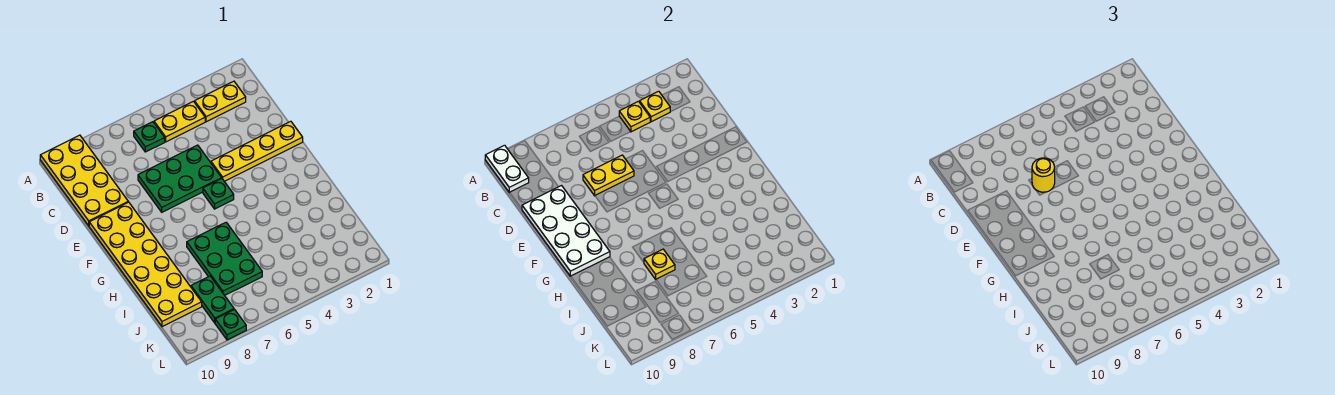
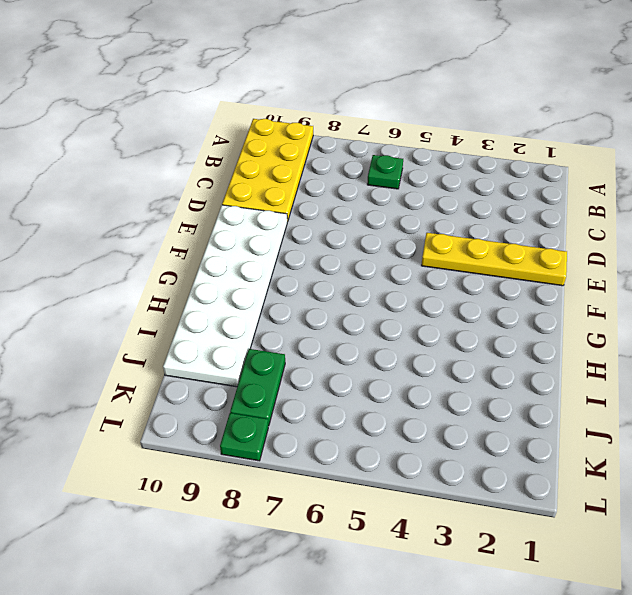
white plate E9:J10 level 1 -> yellow plate E9:J10 level 1
none -> yellow plate B2:B3 level 1
none -> yellow plate B4:B5 level 1
none -> green plate D5:E7 level 1

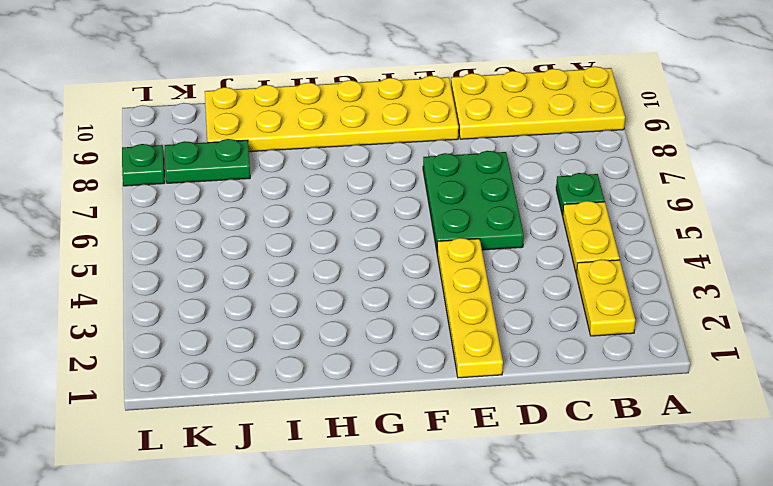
none -> green plate F5 level 1
none -> green plate H6:J7 level 1
none -> white plate A10:B10 level 2

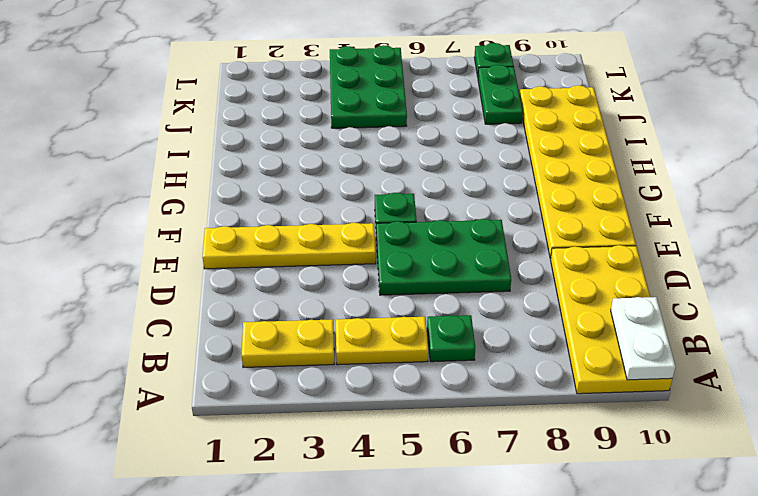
green plate J4:L5 level 1 -> green plate H6:J7 level 1
none -> yellow plate B3 level 2
none -> yellow plate B4 level 2
none -> yellow plate D6:D7 level 2

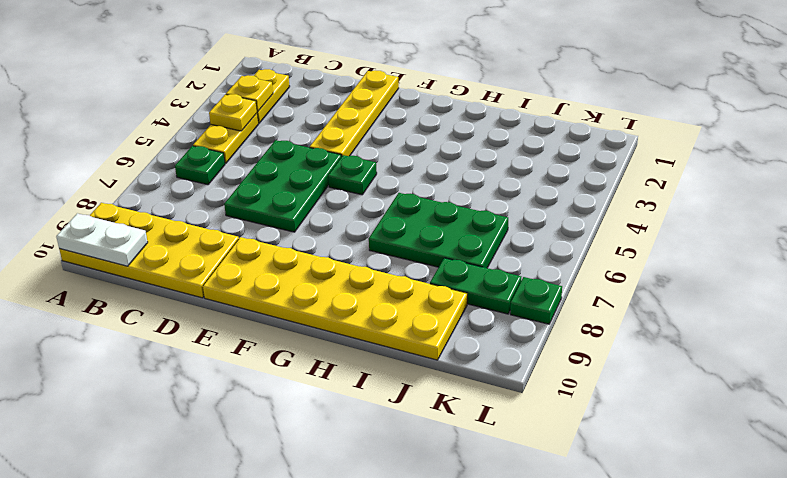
none -> yellow plate D6:D7 level 2
none -> white plate D9:G10 level 2
none -> yellow plate I7 level 2

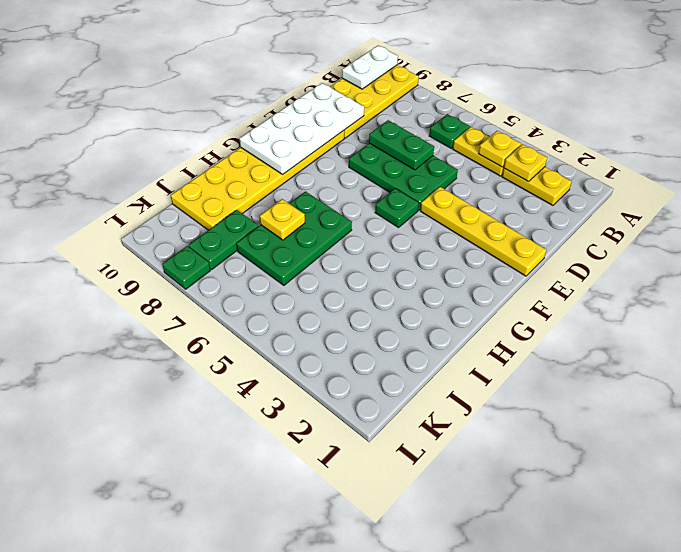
green plate D6:D7 level 2 -> yellow plate D6:D7 level 2
none -> yellow round brick D7 level 3

